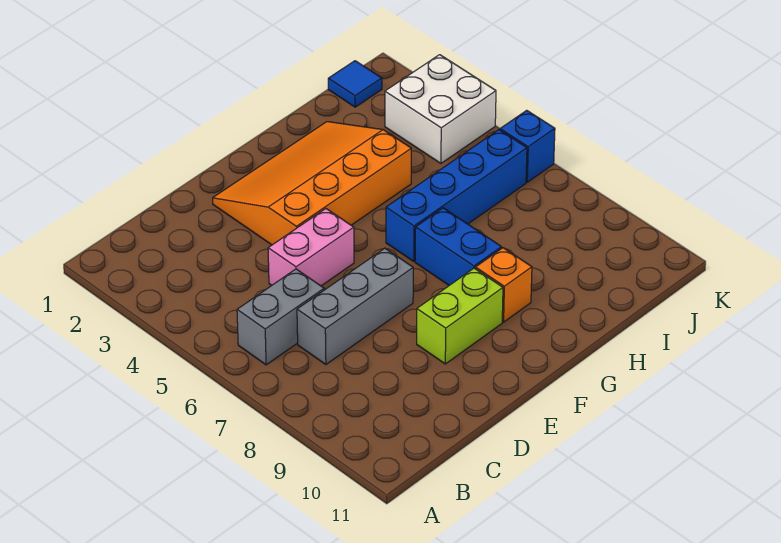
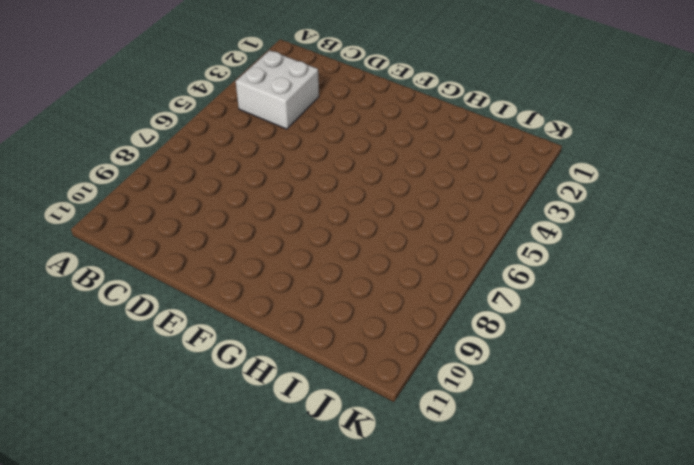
white brick B3:C4 level 1 -> white brick J3:K4 level 1
none -> grey brick B6:C6 level 1
none -> grey brick C7:E7 level 1

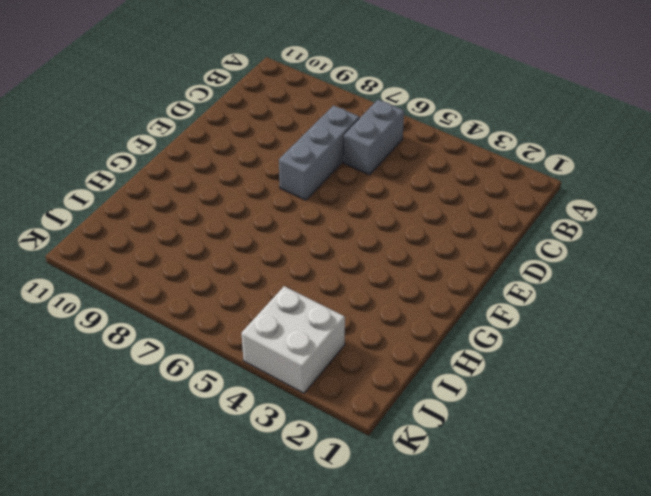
none -> pink brick D5:E5 level 1
none -> orange slope E2:H4 level 1 top 4

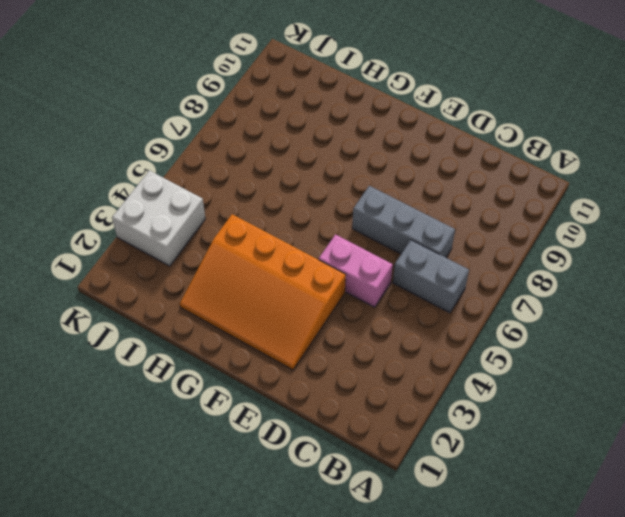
none -> lime brick E9:F9 level 1
none -> blue brick G6:J6 level 1

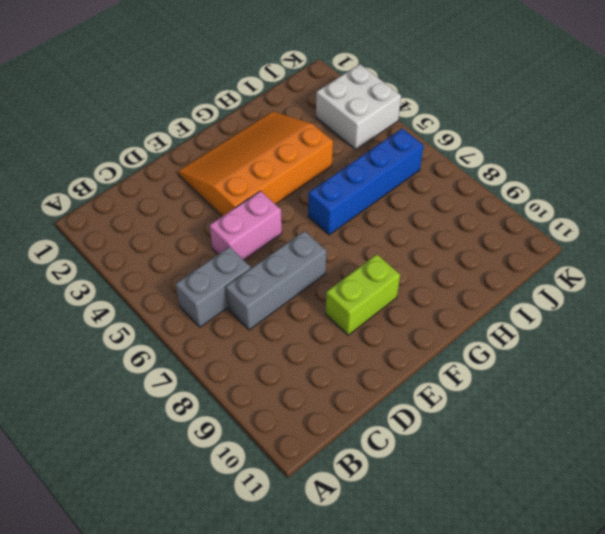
none -> blue brick G7:G8 level 1
none -> orange brick G9 level 1

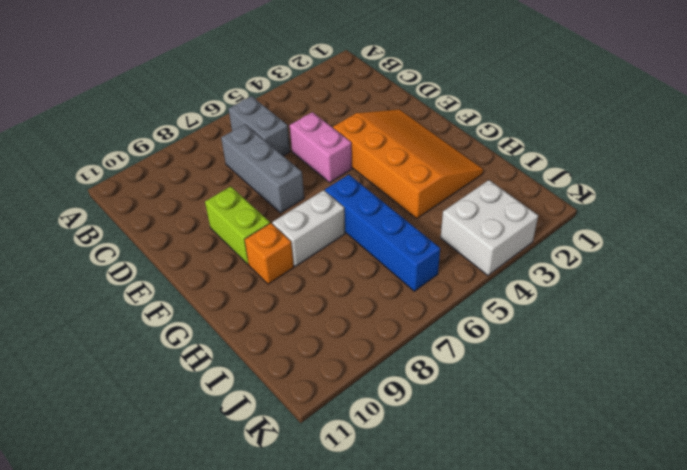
white brick G7:G8 level 1 -> blue brick G7:G8 level 1
none -> blue tile J1 level 1
none -> blue brick K6 level 1

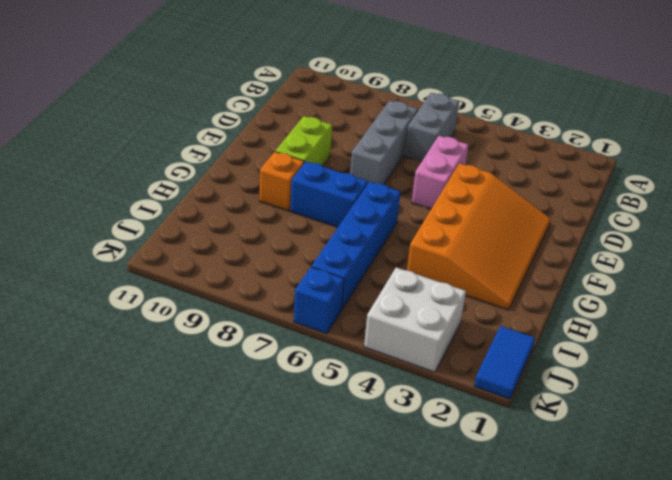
blue tile J1:K1 level 1 -> blue tile J1 level 1

